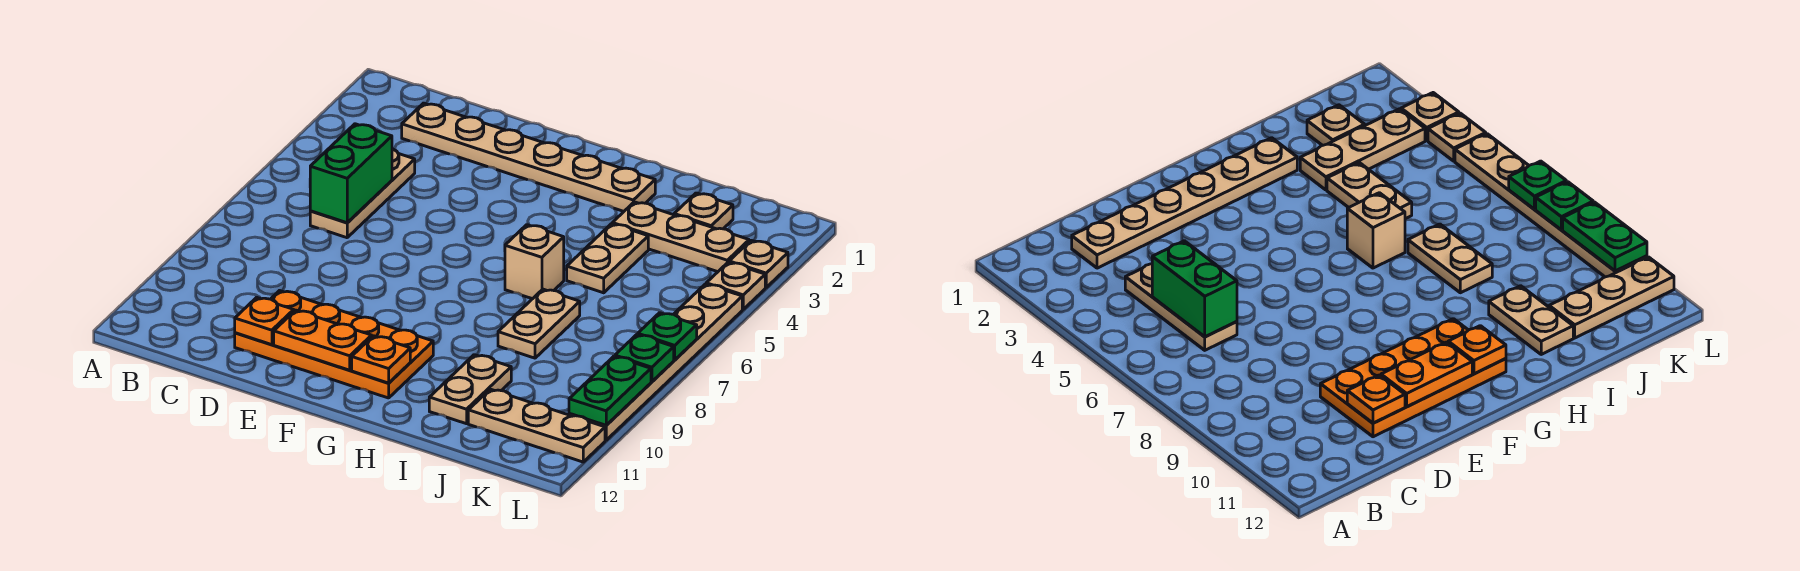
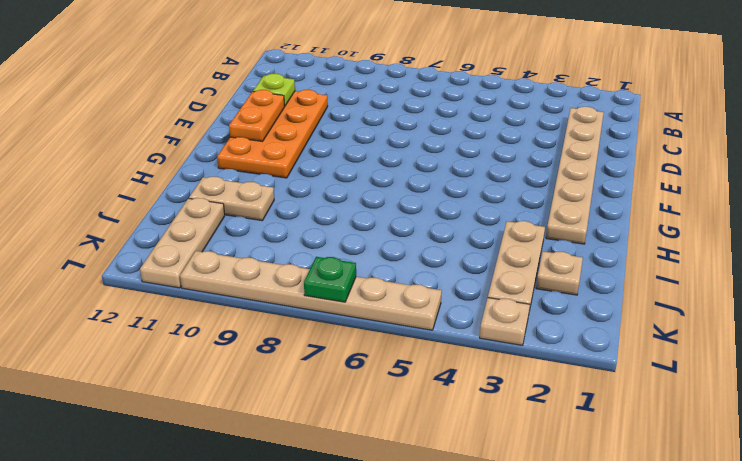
lime plate D11 level 2 -> orange plate D11 level 2
none -> tan plate C4:C6 level 1
none -> tan brick H6 level 1
none -> tan plate I4:I5 level 1

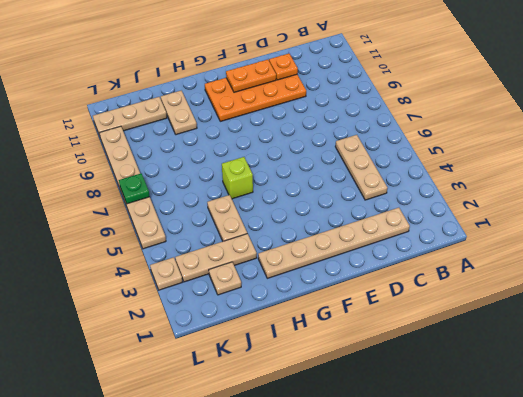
lime brick H6 level 1 -> tan brick H6 level 1
none -> tan plate I7:I8 level 1
none -> tan plate L4 level 1
none -> green brick C5:C6 level 2

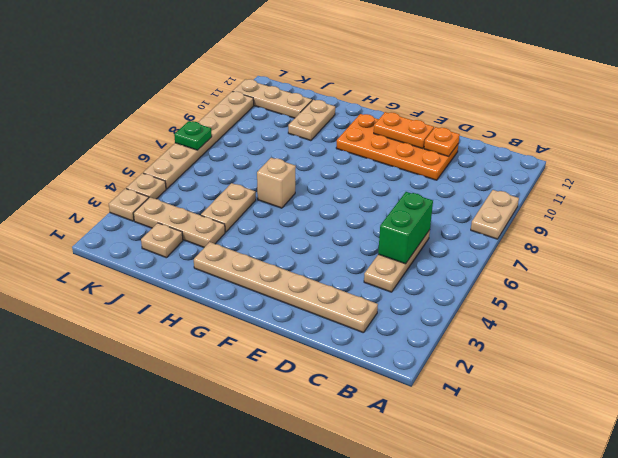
tan plate A8:A9 level 1 -> tan plate I7:I8 level 1
none -> orange plate G11 level 2
none -> green plate L8 level 2
none -> green plate L9:L10 level 2

